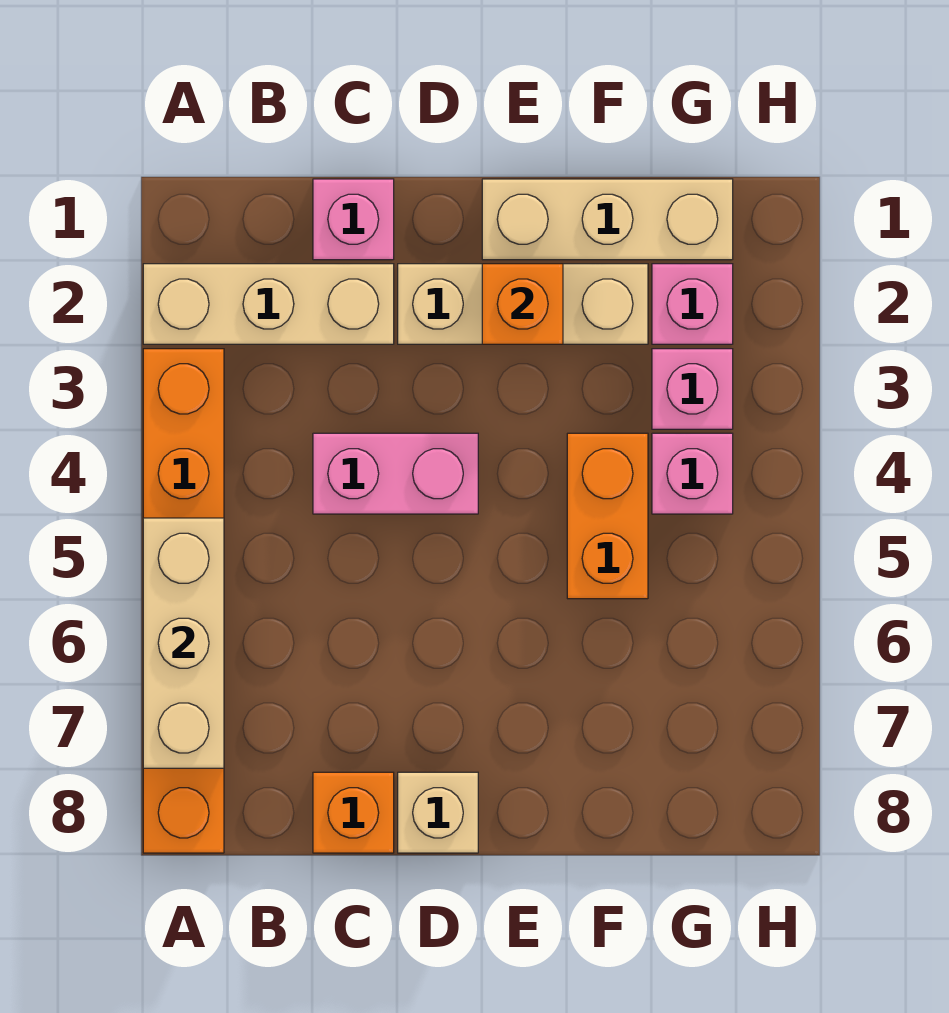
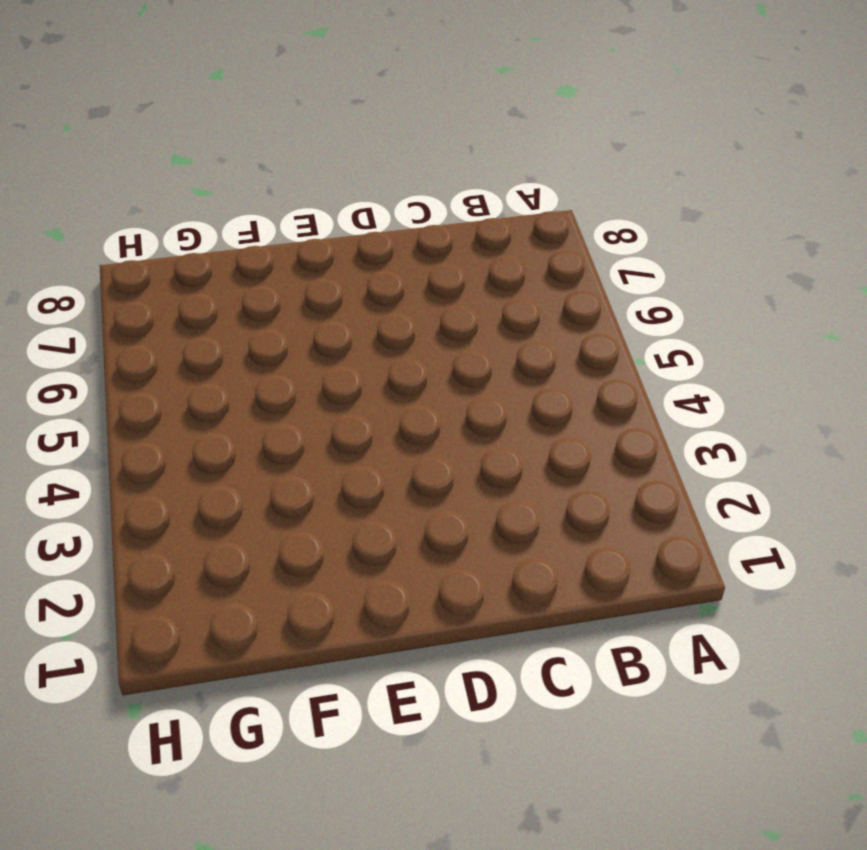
none -> tan brick A2:C2 level 1
none -> orange brick A3:A8 level 1
none -> pink brick C1 level 1

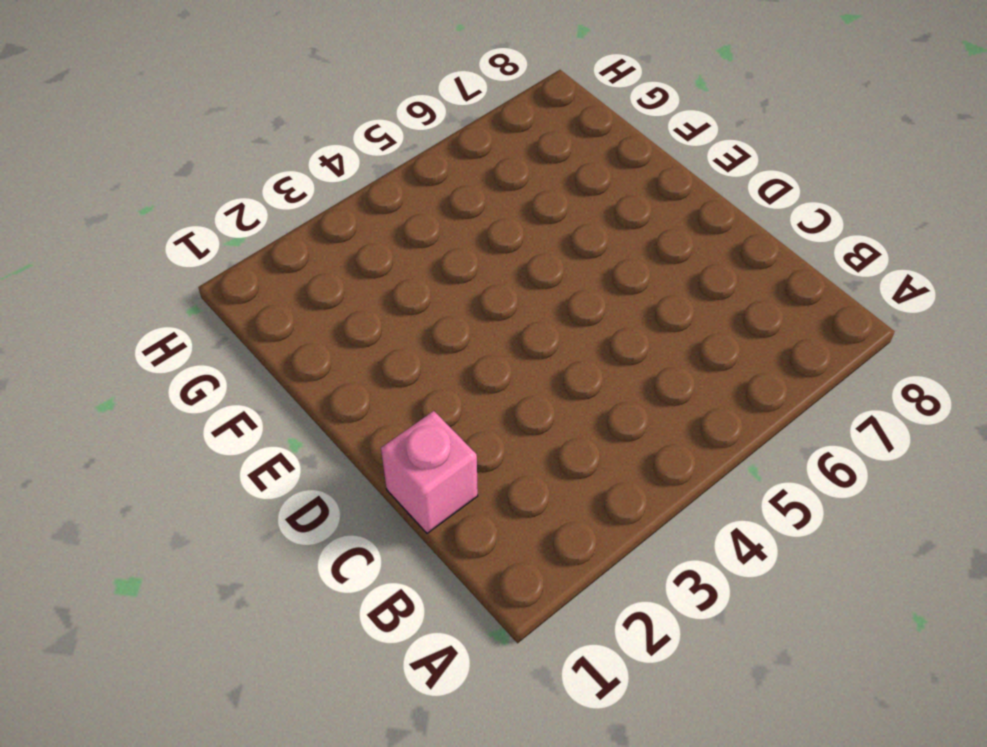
none -> tan brick A2:C2 level 1
none -> orange brick A3:A8 level 1
none -> pink brick C4:D4 level 1

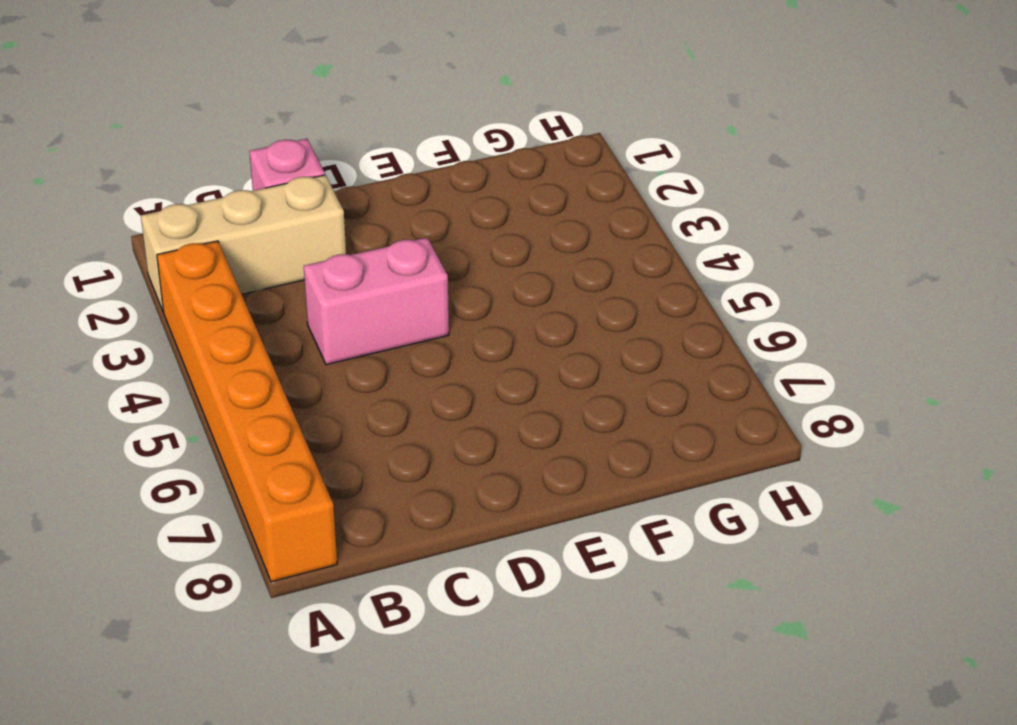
none -> orange brick C8 level 1
none -> tan brick D2:F2 level 1
none -> tan brick D8 level 1

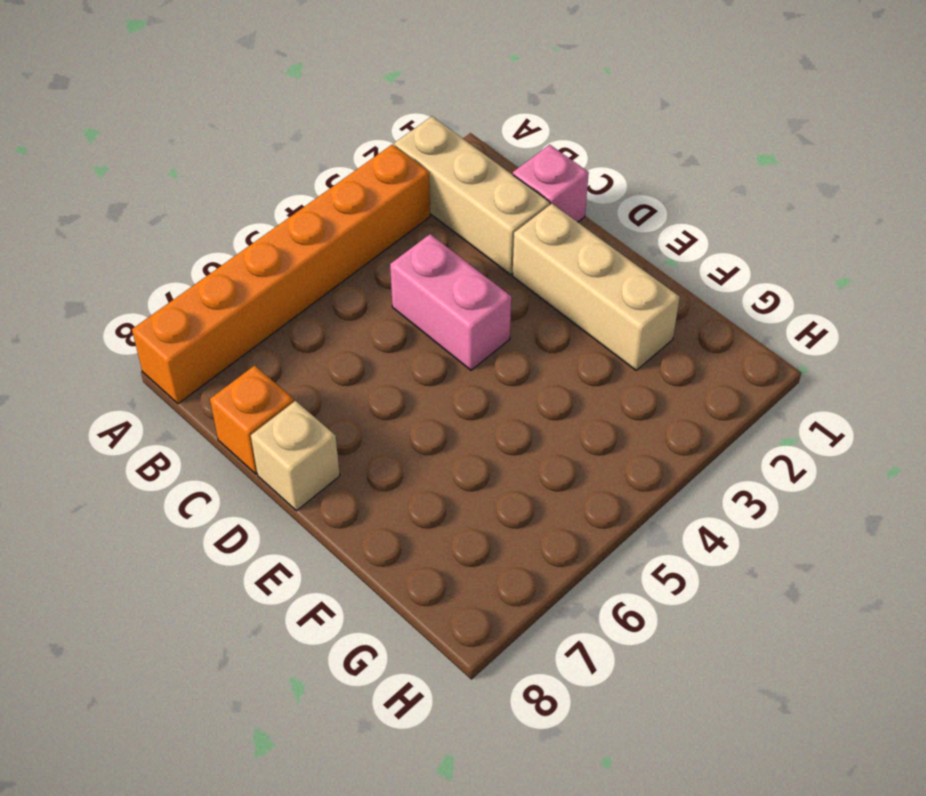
none -> tan brick E1:G1 level 1
none -> orange brick F4:F5 level 1
none -> pink brick G2 level 1

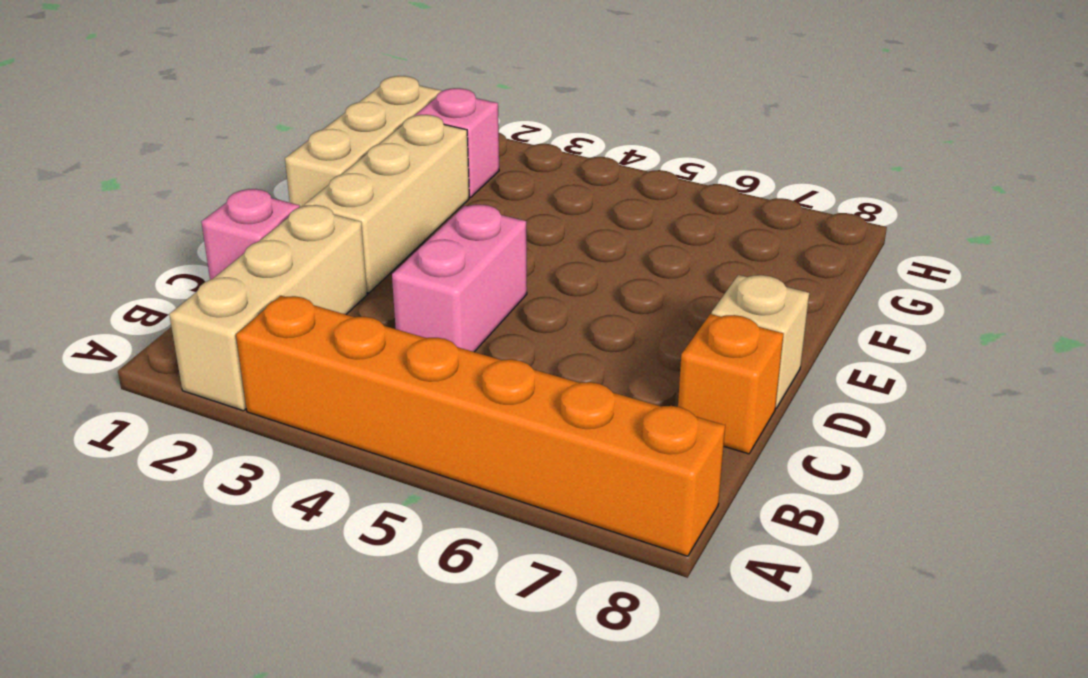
none -> orange brick F4:F5 level 1
none -> pink brick G3 level 1
none -> pink brick G4 level 1

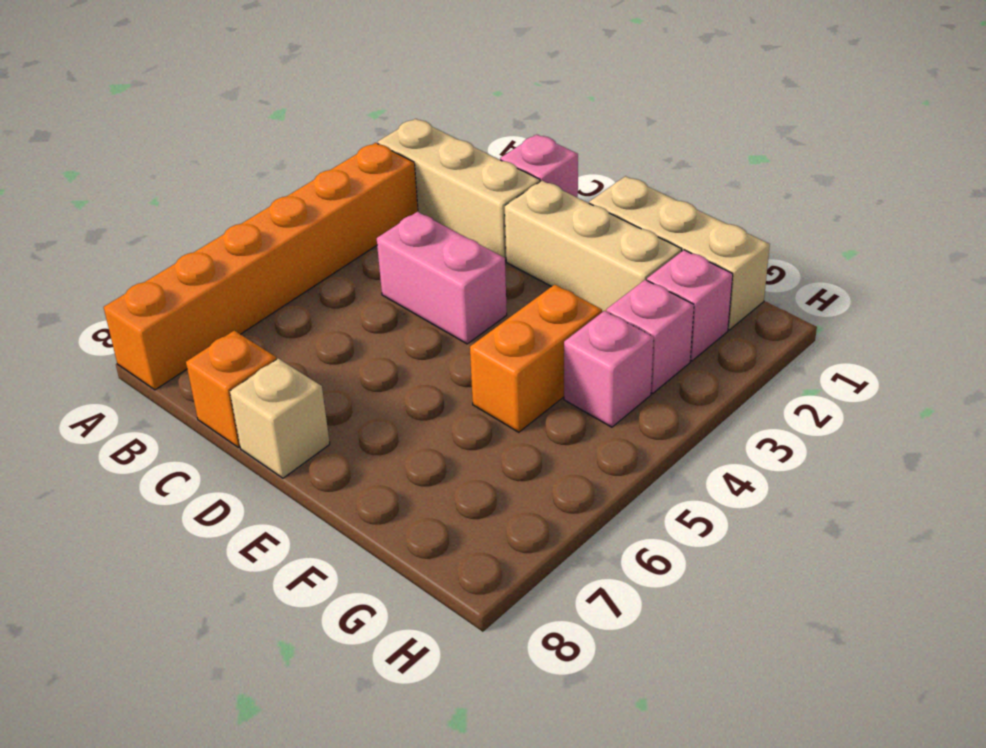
none -> tan brick A5:A7 level 2
none -> orange brick E2 level 2

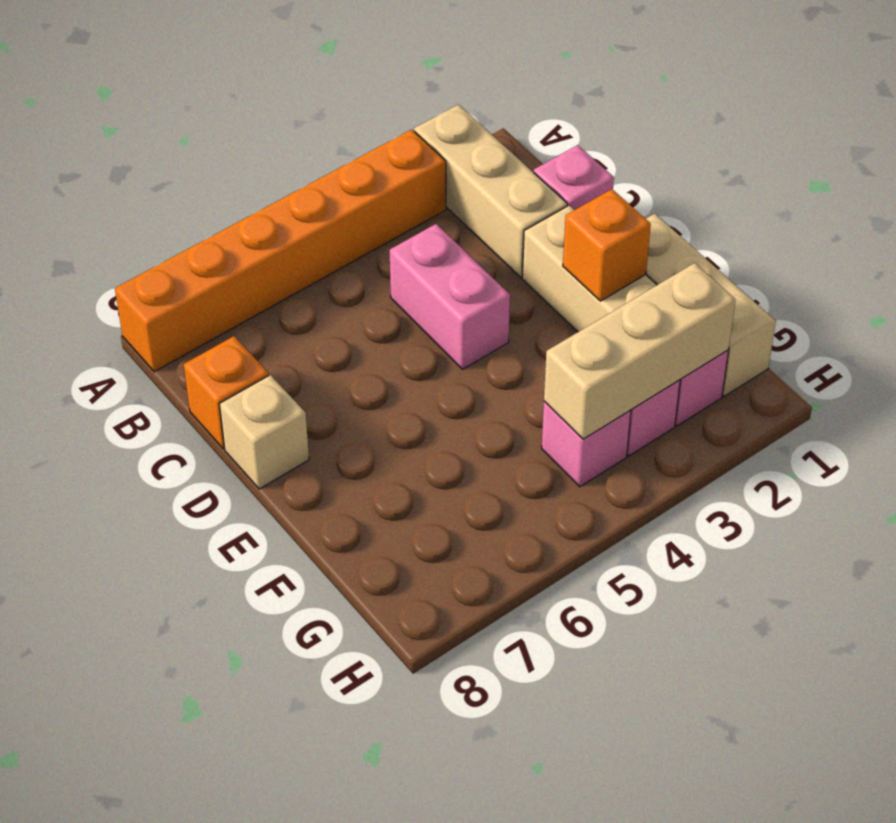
tan brick G2:G4 level 2 -> tan brick A5:A7 level 2
none -> orange brick F4:F5 level 1

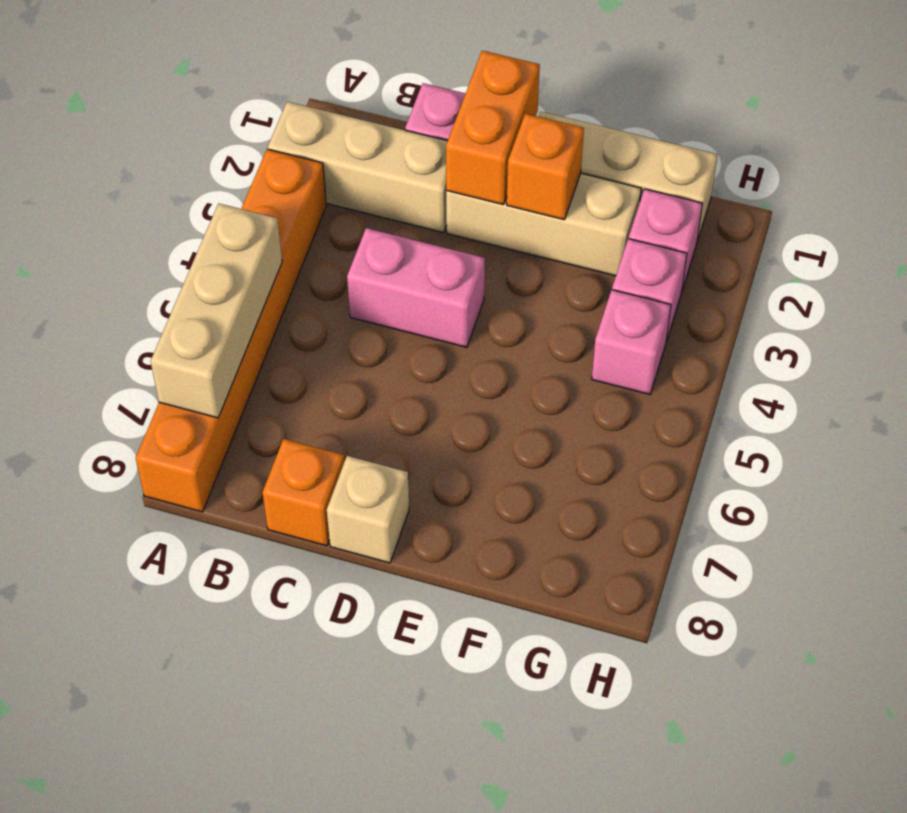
orange brick D1:D2 level 2 -> orange brick F4:F5 level 1

